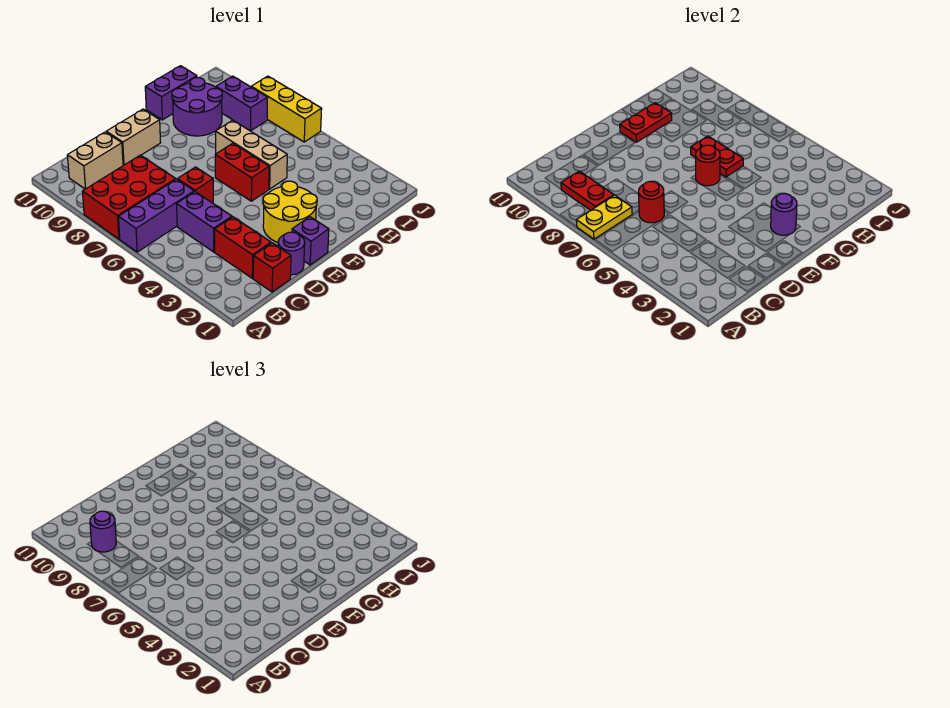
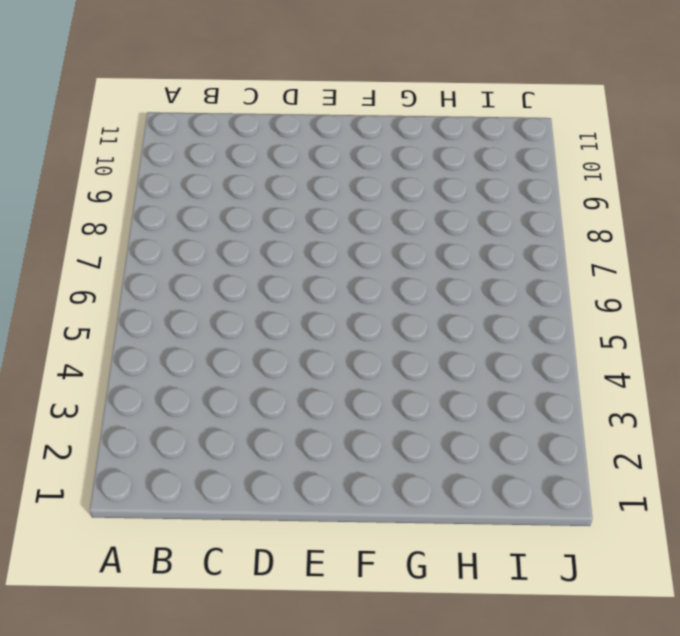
none -> purple brick A6:C6 level 1
none -> red brick A7:C8 level 1
none -> tan brick B10:C10 level 1

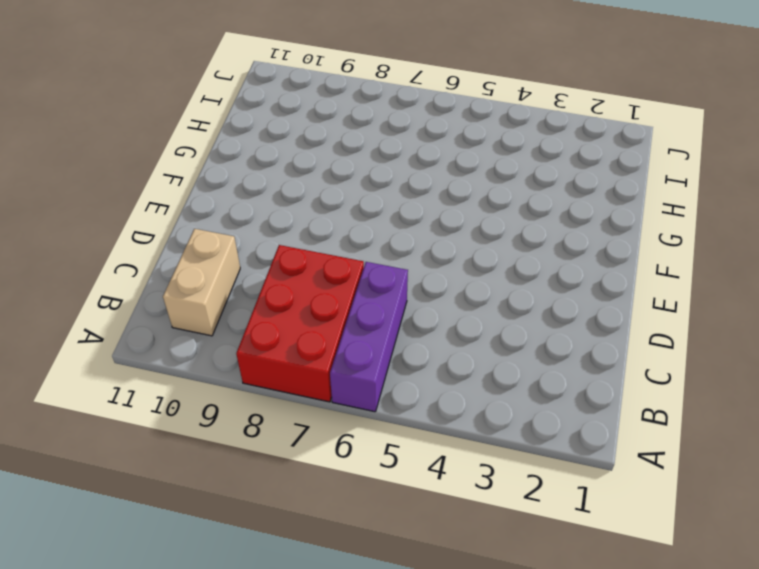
none -> red brick C1 level 1
none -> red brick C2:C3 level 1
none -> purple brick C4:C5 level 1

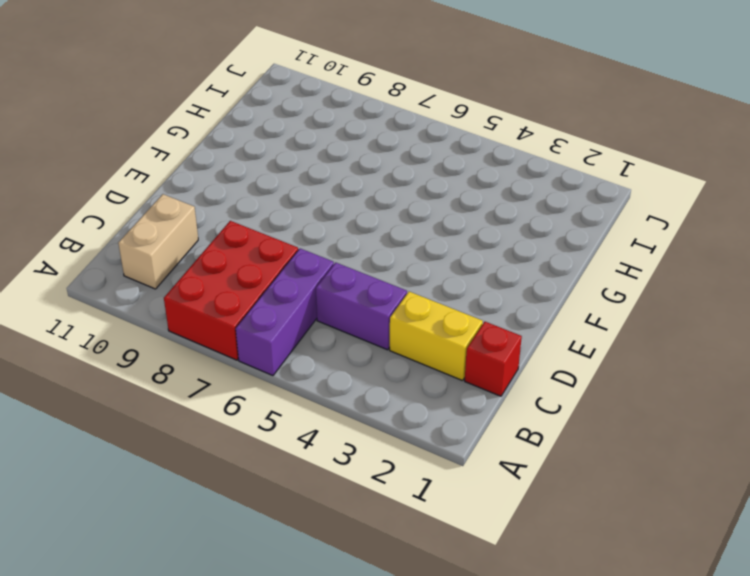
yellow brick C2:C3 level 1 -> red brick C2:C3 level 1
none -> purple round brick D1 level 1
none -> red brick D6 level 1
none -> tan brick D10:E10 level 1

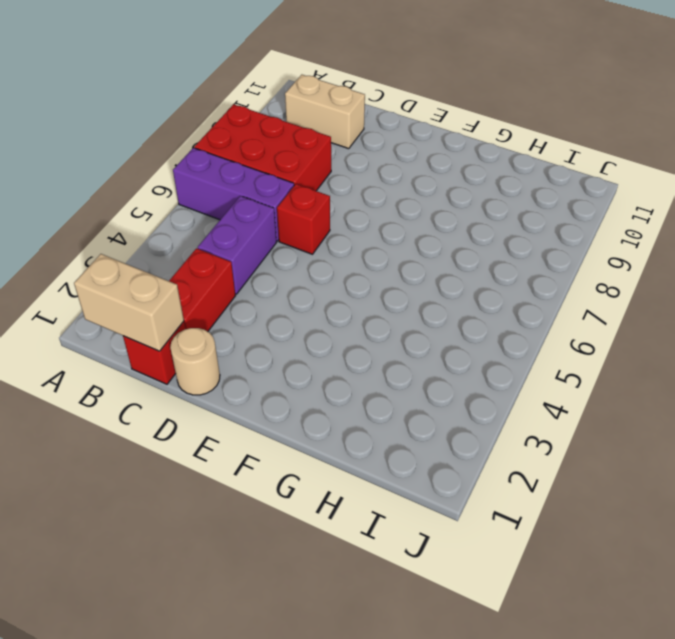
tan brick B1:C1 level 2 -> tan brick D10:E10 level 1
tan round brick D1 level 1 -> purple round brick D1 level 1
none -> purple brick E1 level 1
none -> yellow round brick E2:F3 level 1
none -> red brick F5:F6 level 1

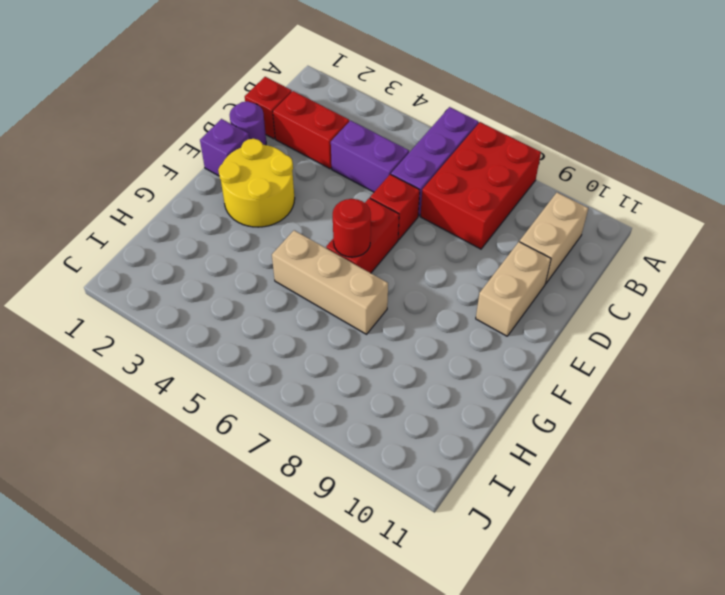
red brick E6:F6 level 1 -> red brick F5:F6 level 1
none -> purple round brick G9:H10 level 1
none -> purple brick G11:H11 level 1
none -> purple brick I8:I9 level 1

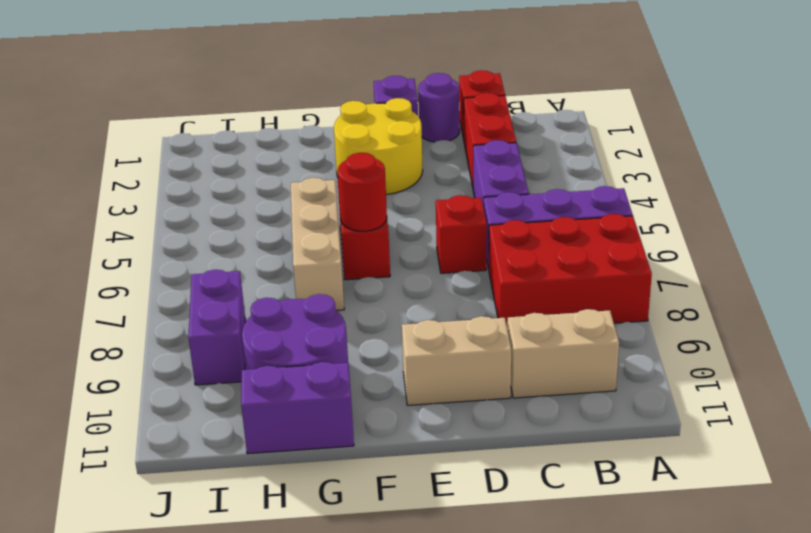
none -> yellow brick J6:J8 level 1
none -> yellow plate A7:B7 level 2
none -> red plate B8:B9 level 2

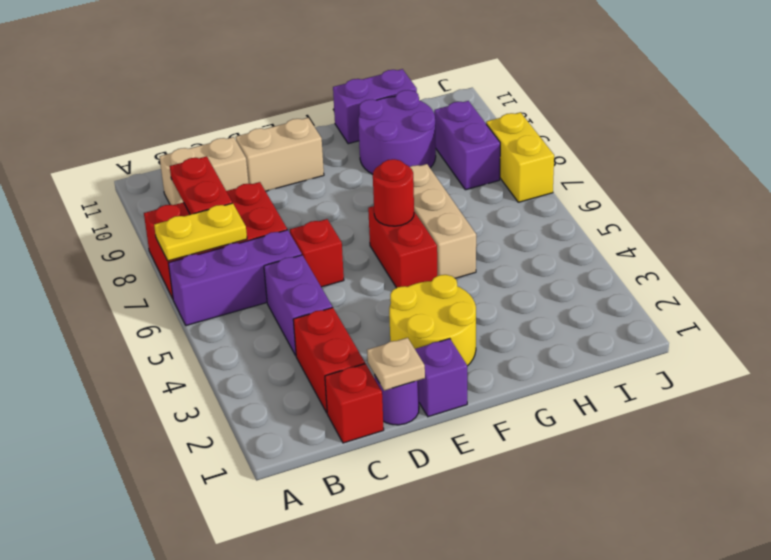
tan plate D1 level 2 -> none
yellow brick J7:J8 level 1 -> yellow brick J6:J8 level 1
none -> red round brick C6 level 2
none -> purple round brick F2 level 2
none -> red plate F10:G10 level 2

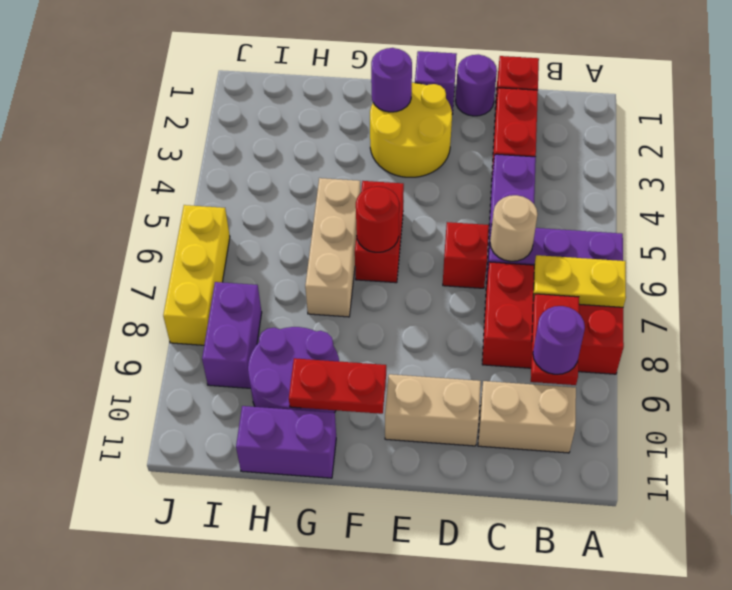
tan round brick C6 level 2 -> red round brick C6 level 2
none -> red plate G6:G7 level 2

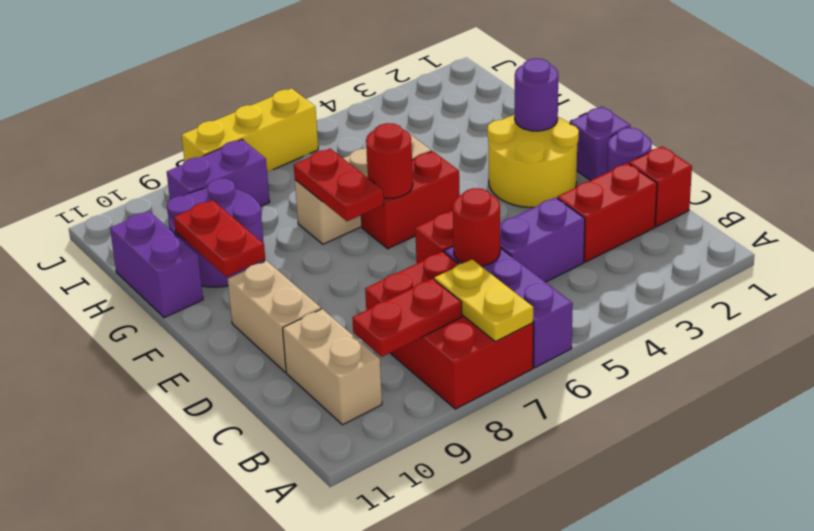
red plate F7:G7 level 2 -> red plate G6:G7 level 2
none -> purple round brick B9 level 3

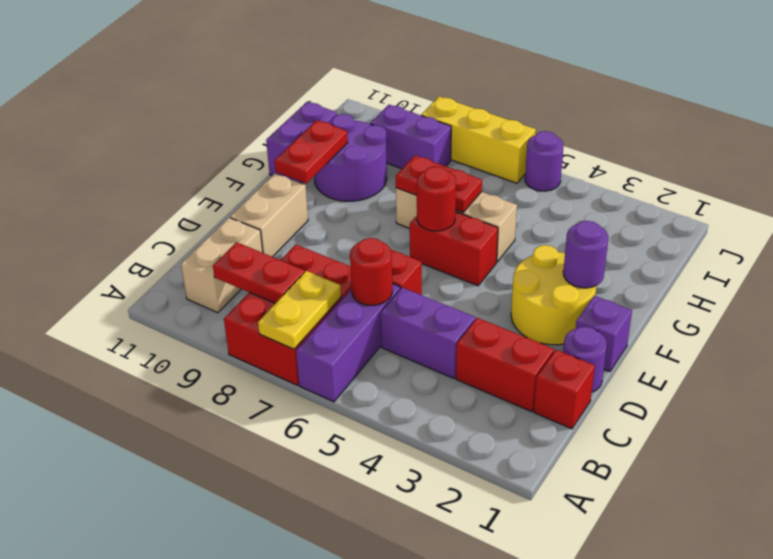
purple round brick J5 level 1 -> purple round brick B9 level 3

